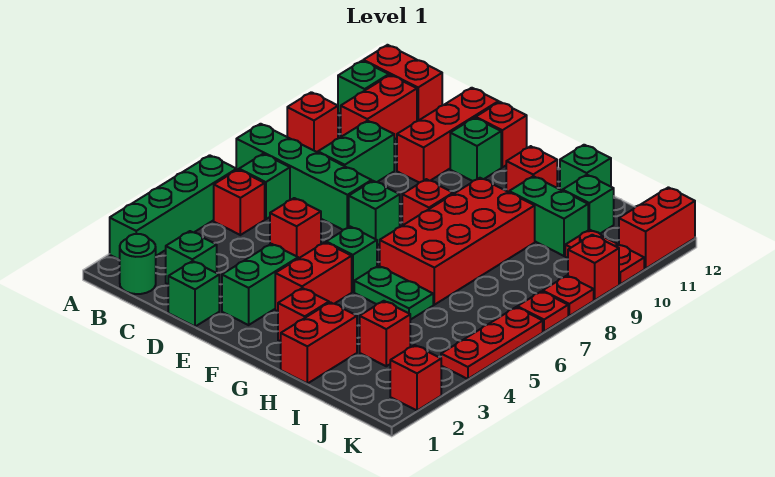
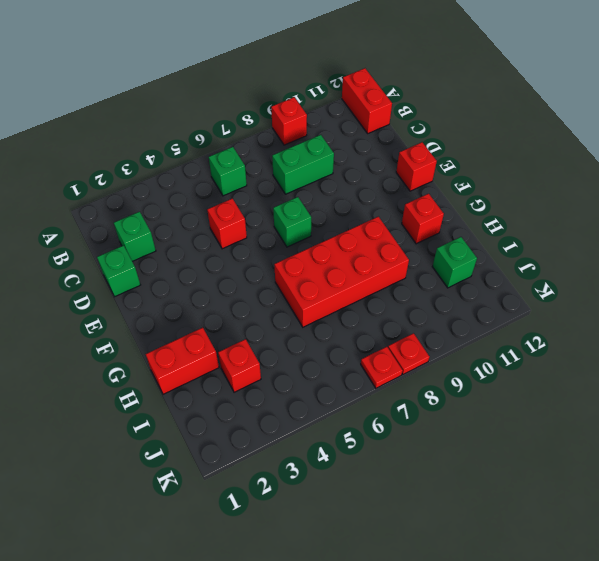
none -> green brick A2:A5 level 1
none -> green brick A7:D7 level 1
none -> green brick A11 level 1
none -> green round brick B1 level 1

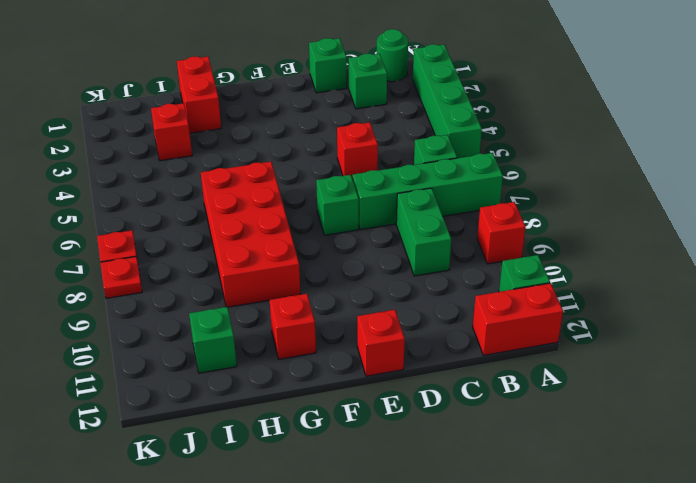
none -> red brick B5 level 1
none -> red brick B10:B11 level 1
none -> red brick D10:D12 level 1
none -> green brick E2:E3 level 1

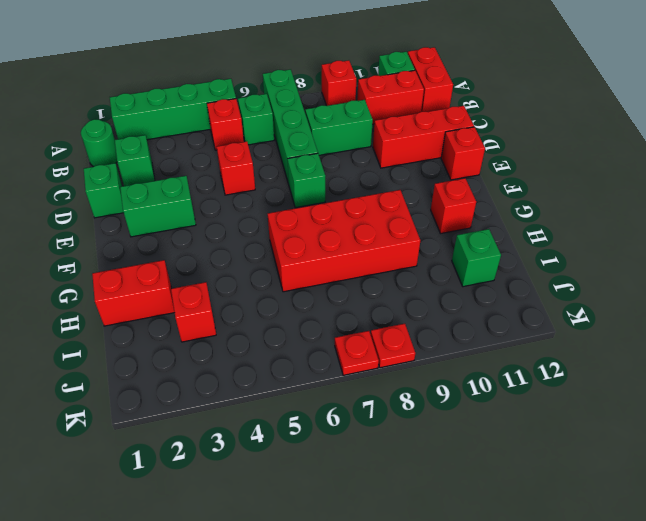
none -> green brick E11 level 1
none -> red brick F3:F4 level 1
none -> green brick F5 level 1
none -> red brick F8 level 1

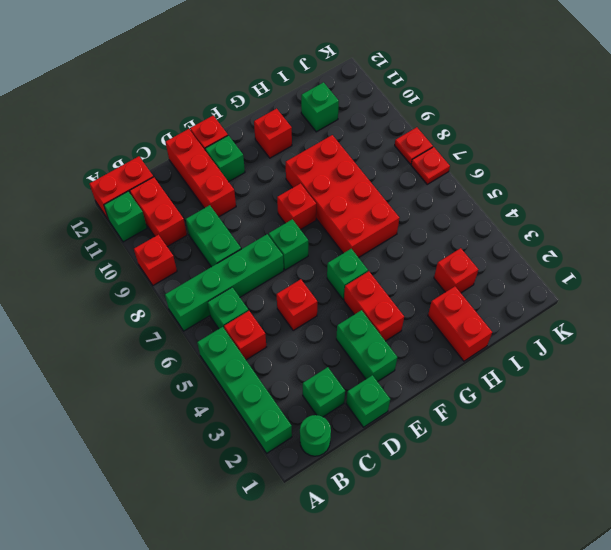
none -> red brick G2 level 1
none -> green plate G5:H5 level 1
none -> green brick H10:I10 level 1
none -> green brick H12 level 1

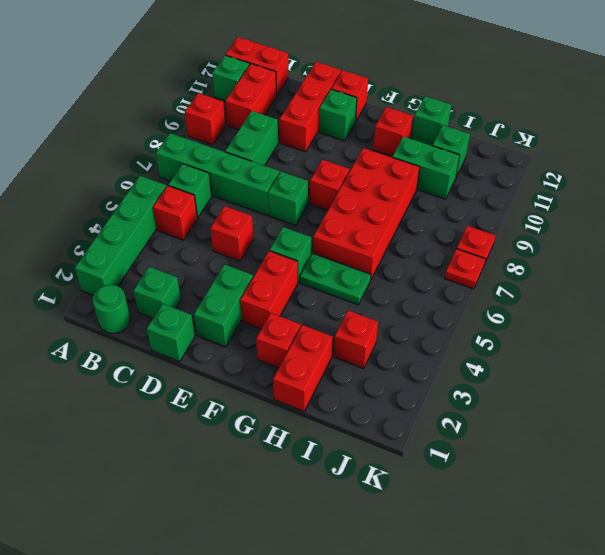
none -> red plate J10:K10 level 1
none -> red brick K2 level 1
none -> red plate K4:K6 level 1
none -> red brick K9 level 1

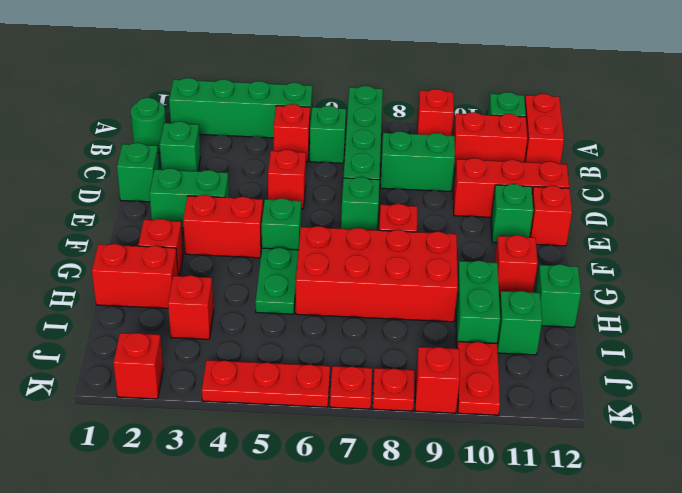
none -> red brick K11:K12 level 1

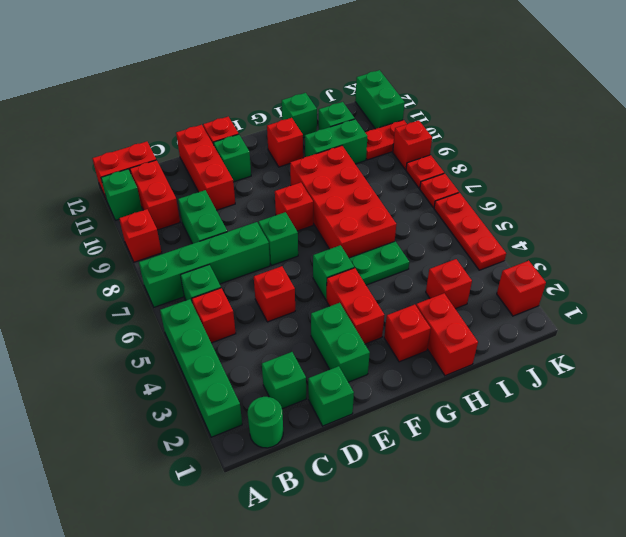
green brick K11:K12 level 1 -> red brick K11:K12 level 1

